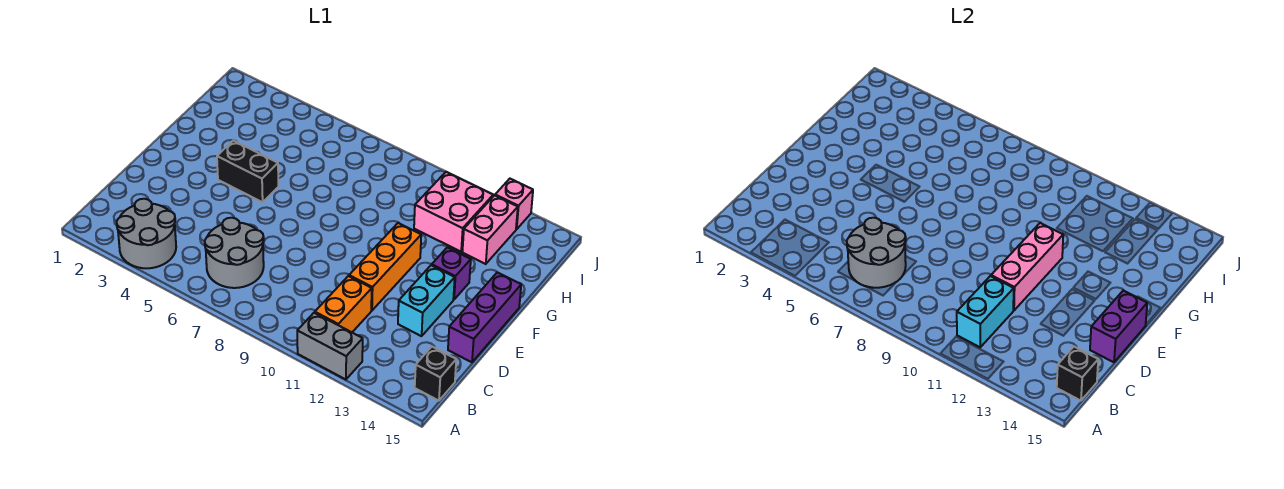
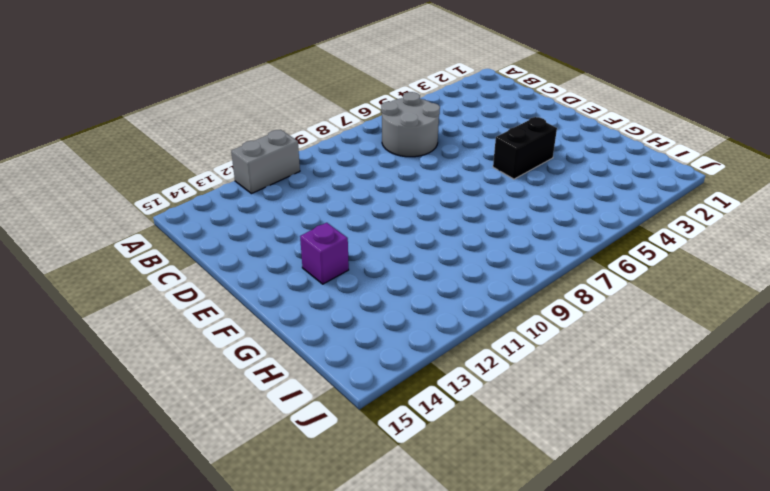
none -> grey round brick A3:B4 level 1
none -> orange brick B11:C11 level 1
none -> black brick B15 level 1

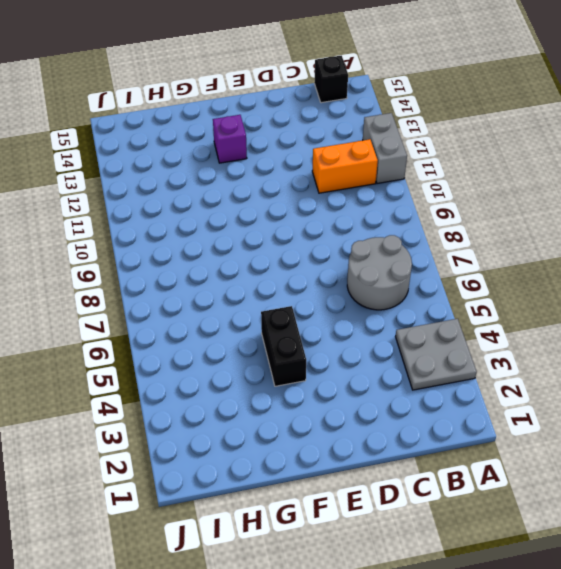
grey plate A3:B4 level 1 -> grey round brick A3:B4 level 1
none -> orange brick D11:F11 level 1
none -> cyan brick D13:E13 level 1
none -> purple brick D15:F15 level 1

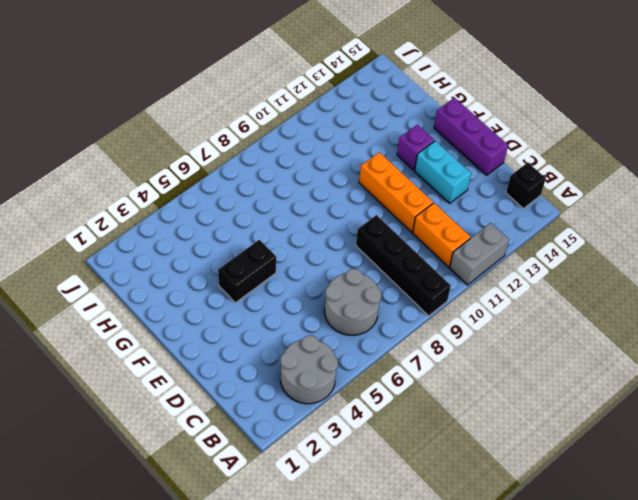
black brick A9:D9 level 1 -> none
none -> pink brick H11:I12 level 1
none -> pink brick H13:I13 level 1
none -> pink brick J13 level 1

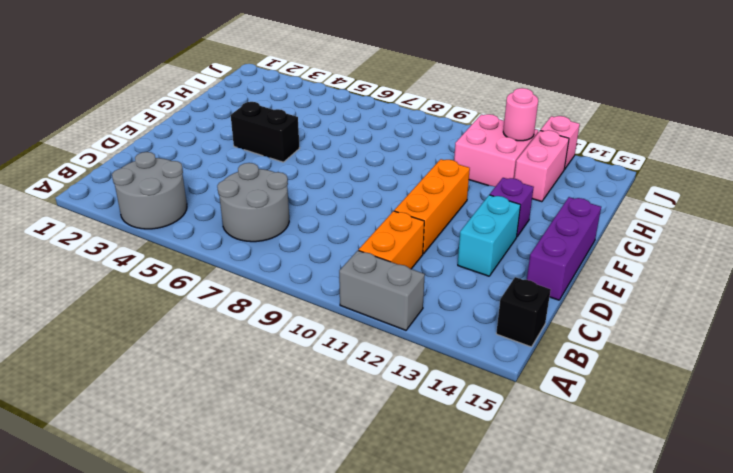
pink round brick I12 level 2 -> none
none -> grey round brick B6:C7 level 2
none -> cyan brick B11:C11 level 2
none -> black brick B15 level 2

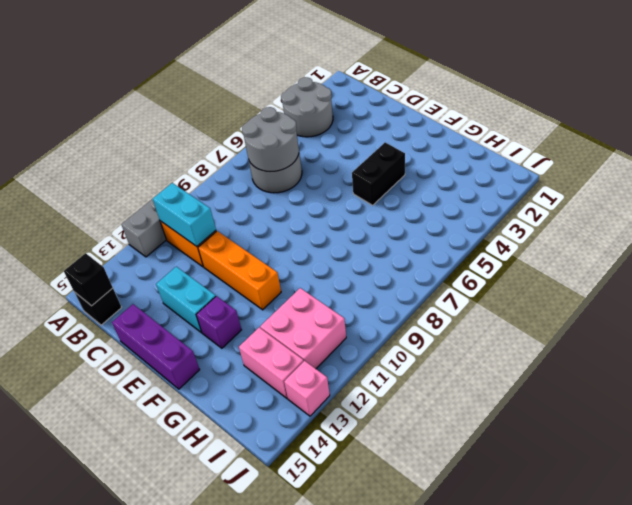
none -> pink brick D11:F11 level 2
none -> purple brick D15:E15 level 2

